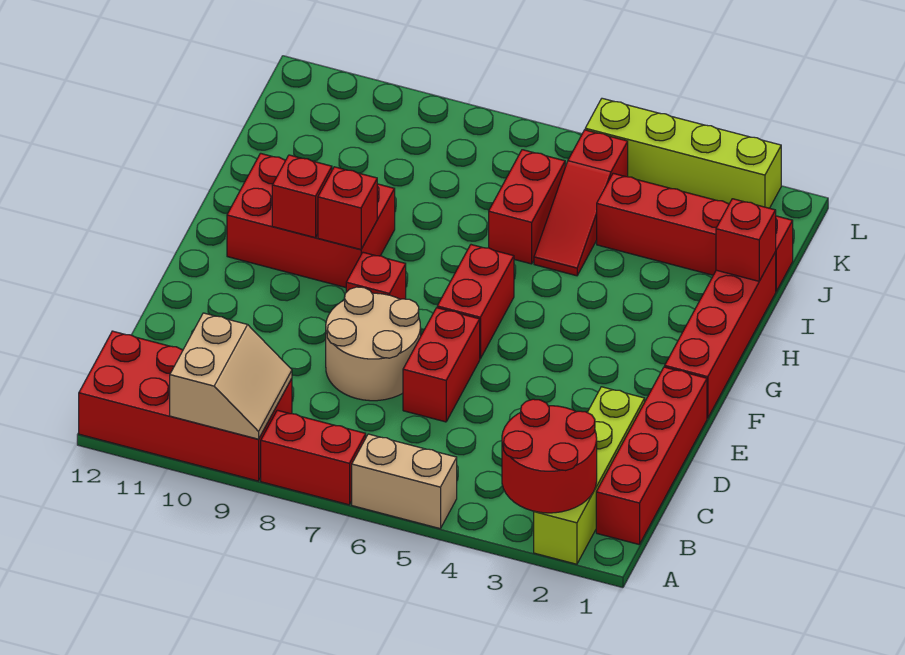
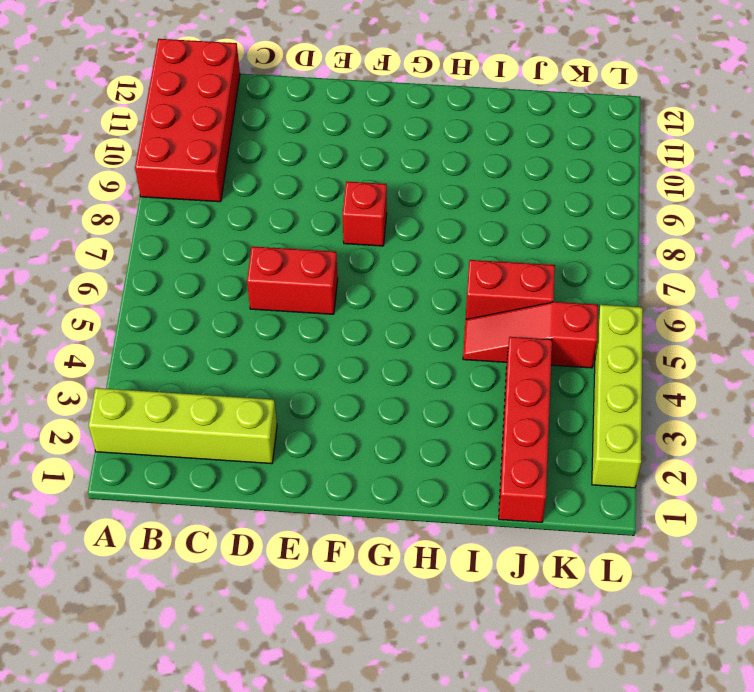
none -> tan brick A5:A6 level 1
none -> red brick A7:A8 level 1
none -> red brick B1:E1 level 1

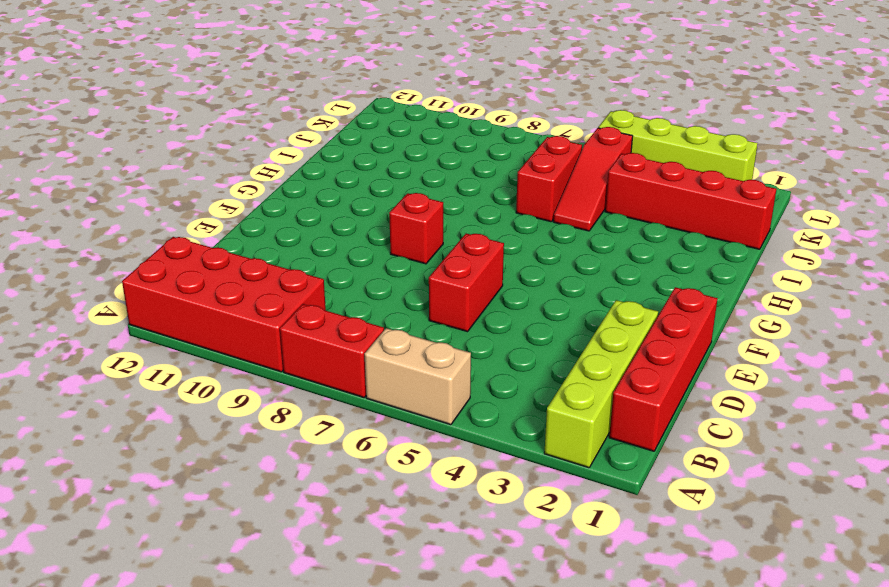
none -> tan round brick D7:E8 level 1
none -> red brick F1:I1 level 1
none -> red brick F6:G6 level 1

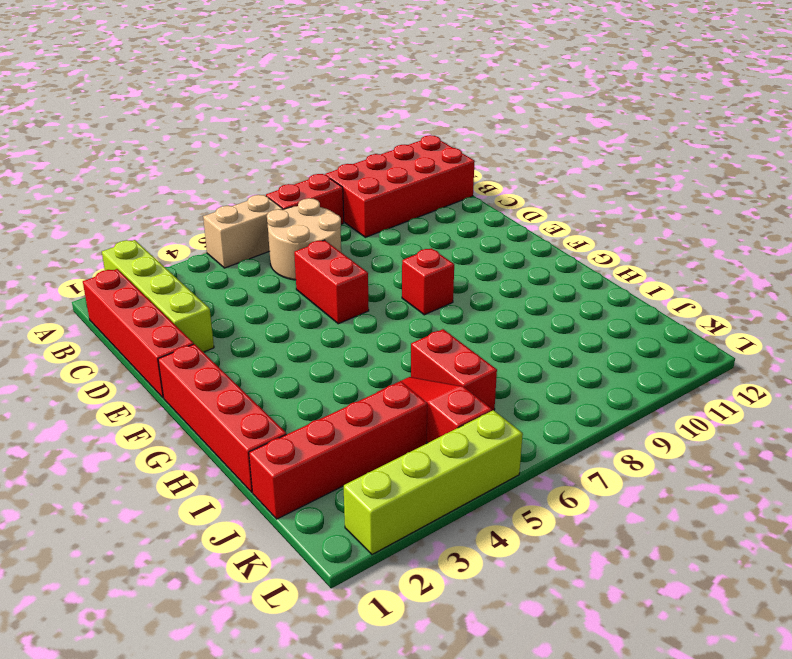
tan round brick B6:C7 level 1 -> tan round brick D7:E8 level 1
none -> red brick F6:G6 level 1
none -> red brick G9:H11 level 1
none -> red round brick A2:B3 level 2

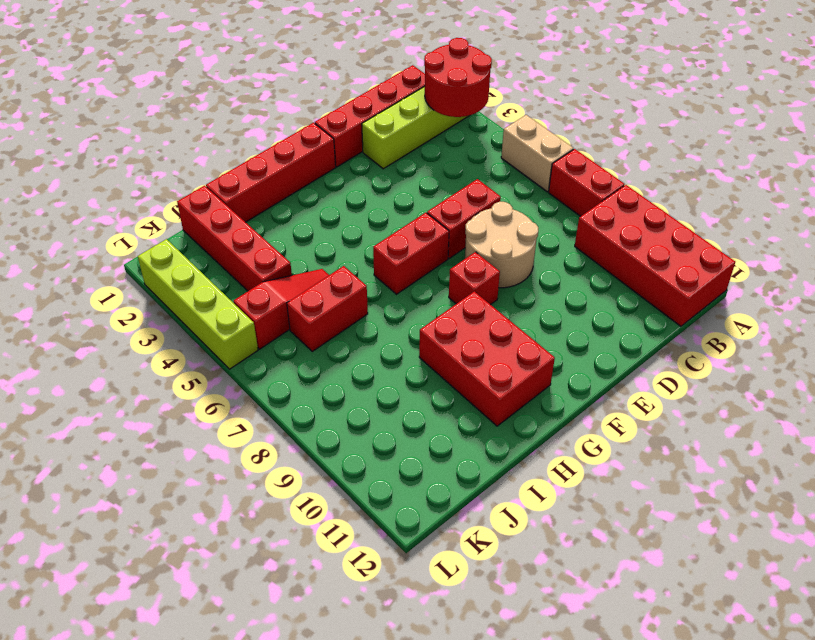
none -> tan slope A9:B10 level 2 top 10
none -> red brick G9 level 2
none -> red brick G10 level 2

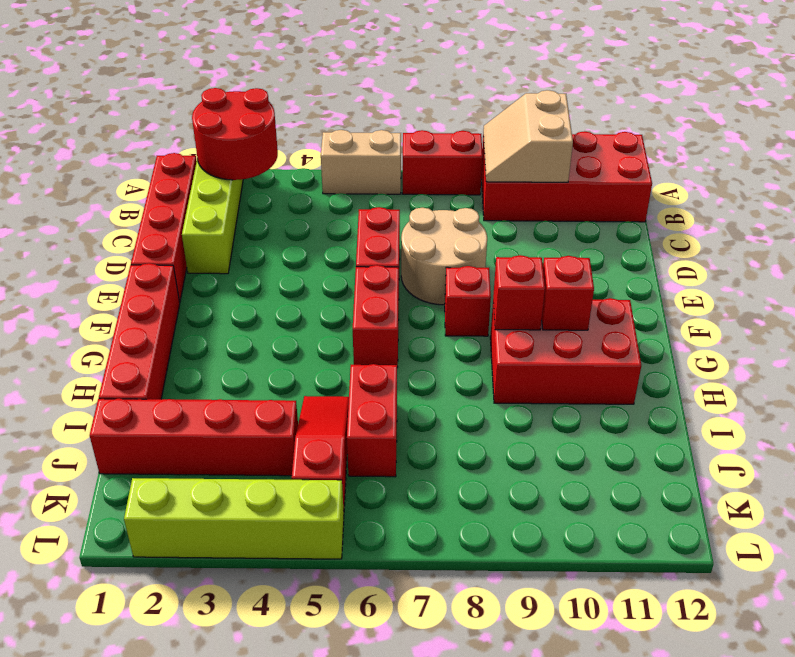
none -> red brick I1 level 2

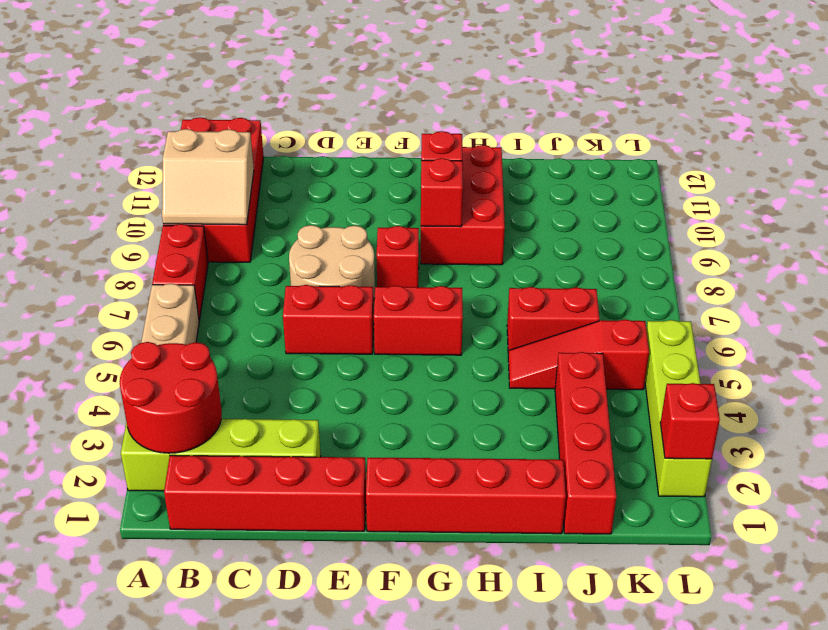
red brick L2 level 2 -> red brick I1 level 2

